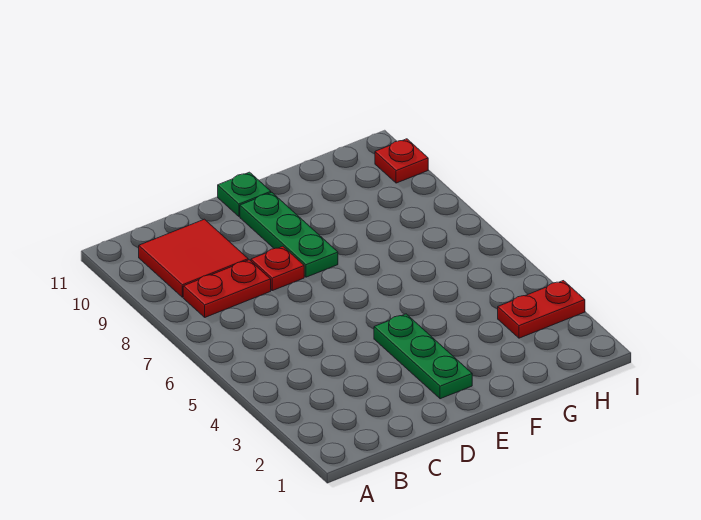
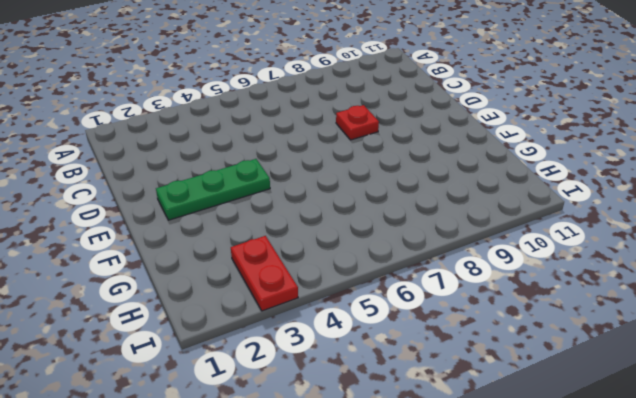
none -> red plate B8:C8 level 1
none -> red tile B9:C10 level 1

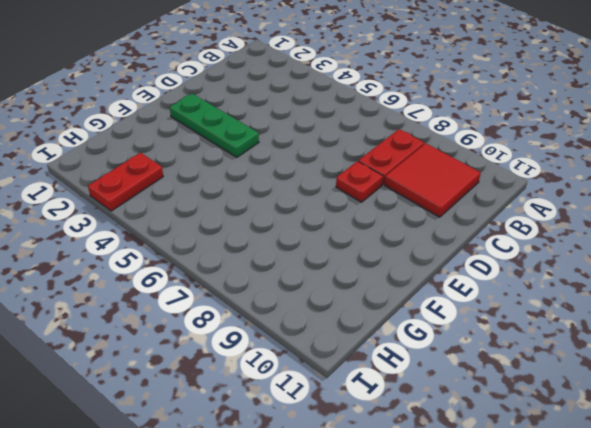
none -> green plate E8:E10 level 1
none -> green plate E11 level 1

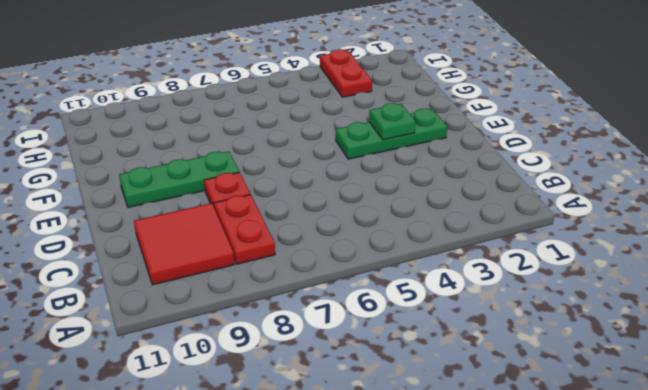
green plate E3 level 2 -> green plate E11 level 1
none -> red plate I10 level 1

